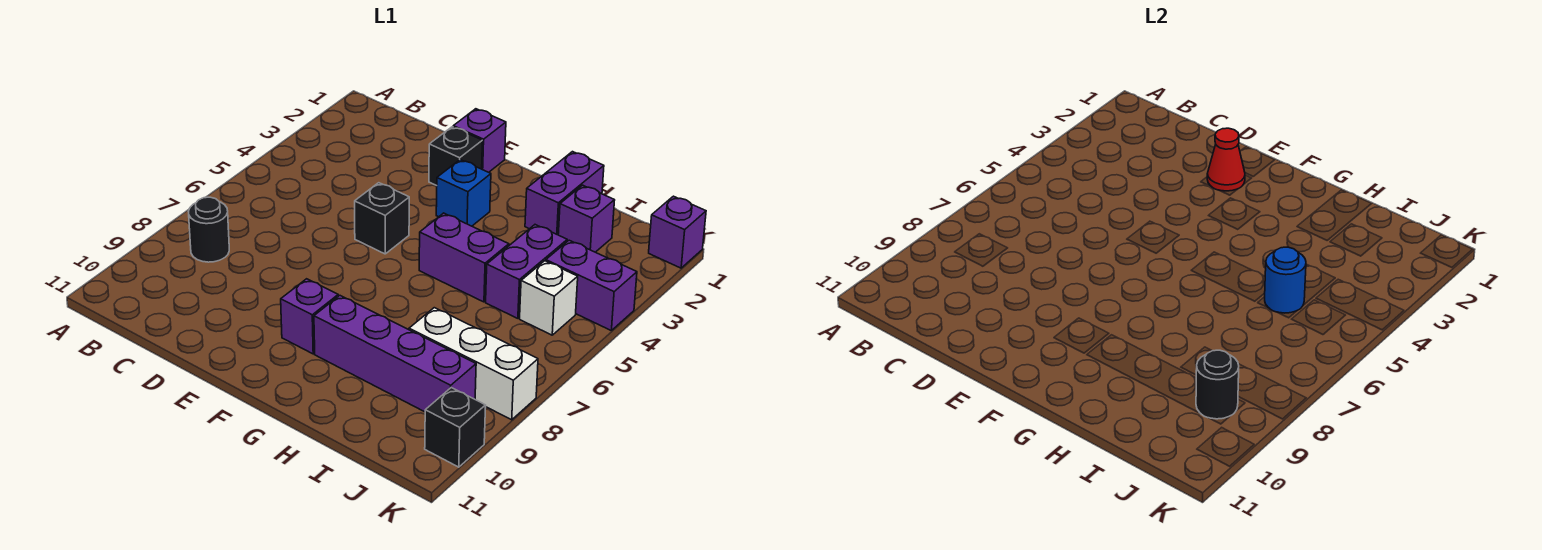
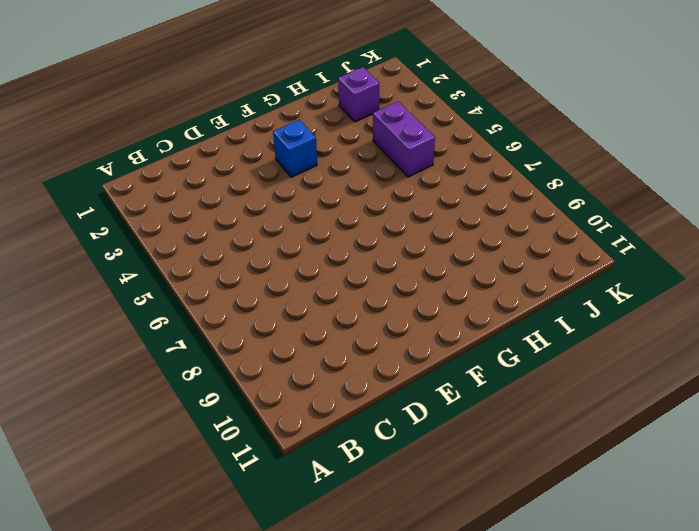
none -> black round brick B8 level 1
none -> purple brick E1 level 1
none -> black brick E2 level 1

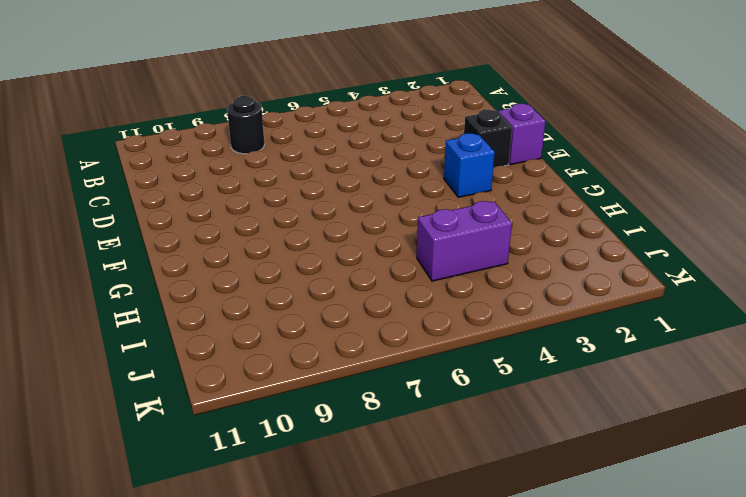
none -> black brick E5 level 1
none -> purple brick F9 level 1
none -> purple brick G5:H5 level 1

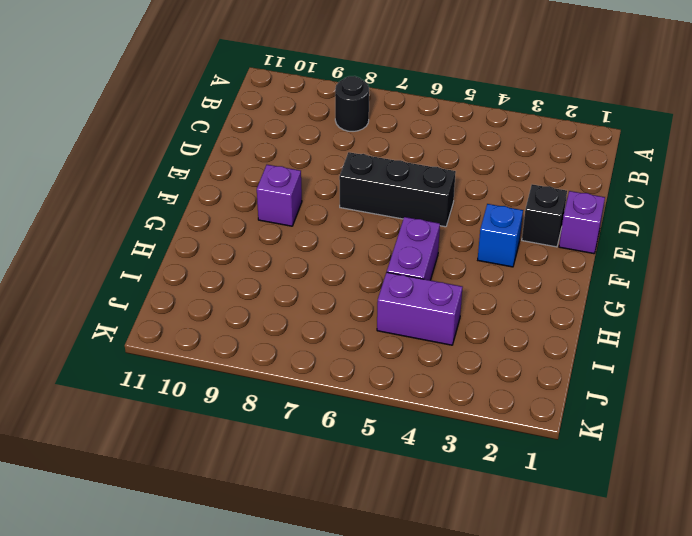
black brick E5:E7 level 1 -> black brick E5 level 1
none -> purple brick G9:J9 level 1
none -> purple brick H1:H2 level 1
none -> purple brick I2 level 1

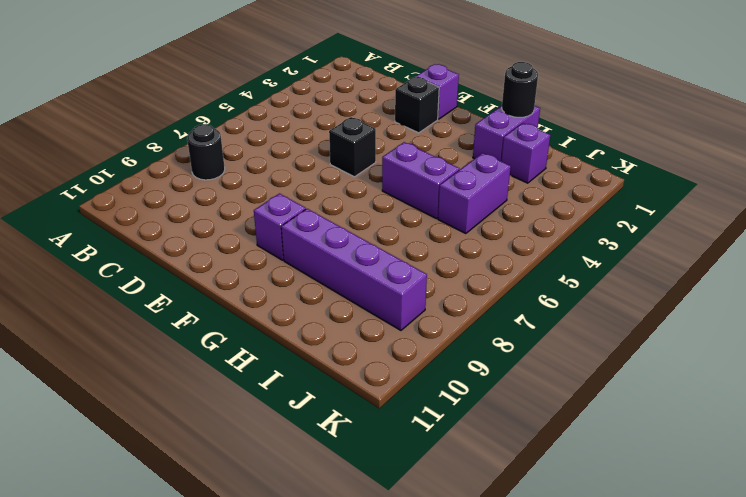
black round brick H1 level 2 -> black round brick J9 level 2
none -> blue brick F3 level 1
none -> white brick I8:K8 level 1
none -> purple brick J4:K4 level 1

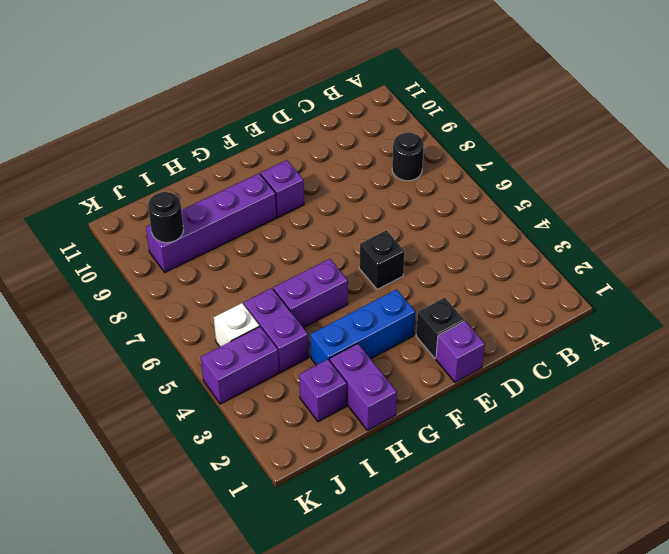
blue brick F3:H3 level 1 -> blue brick F3 level 1
none -> white brick I8:K8 level 1
none -> purple brick K1 level 1
none -> black brick K10 level 1

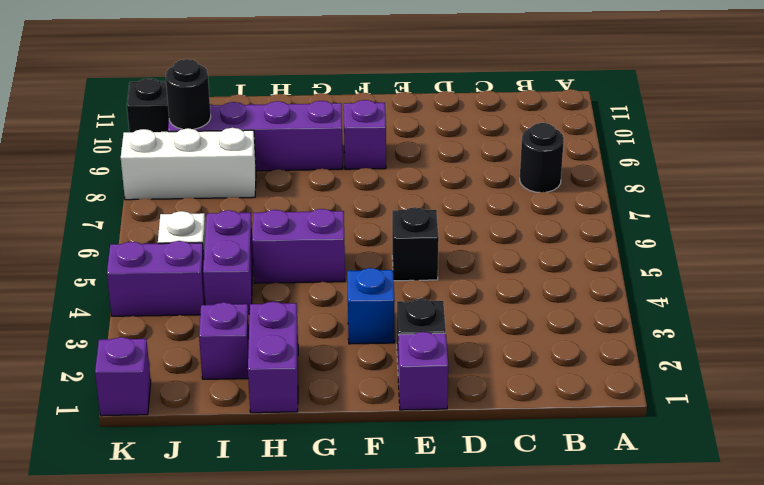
none -> red cone E2 level 2
none -> blue round brick I5 level 2

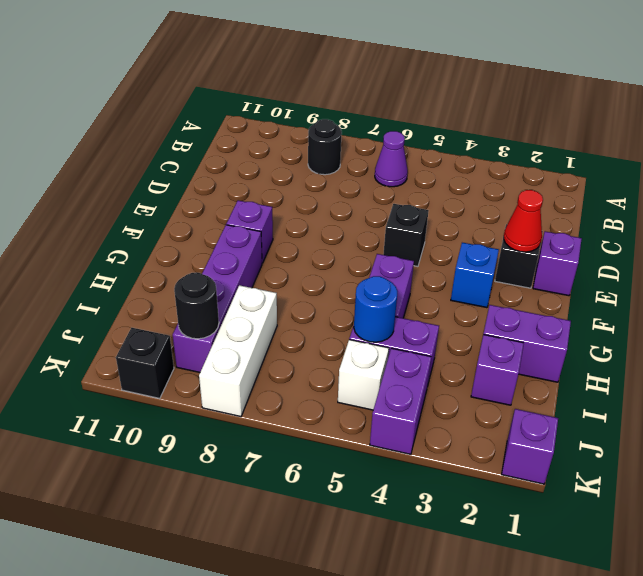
purple cone B6 level 1 -> none

